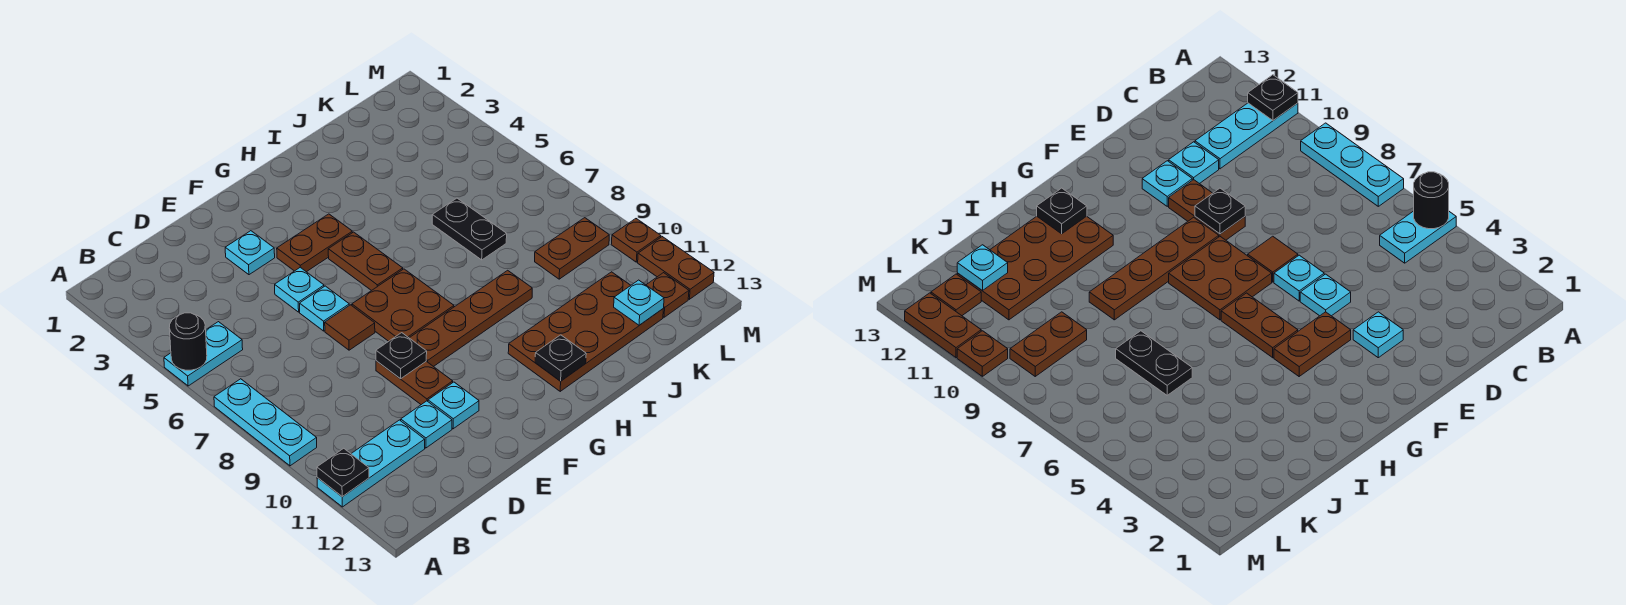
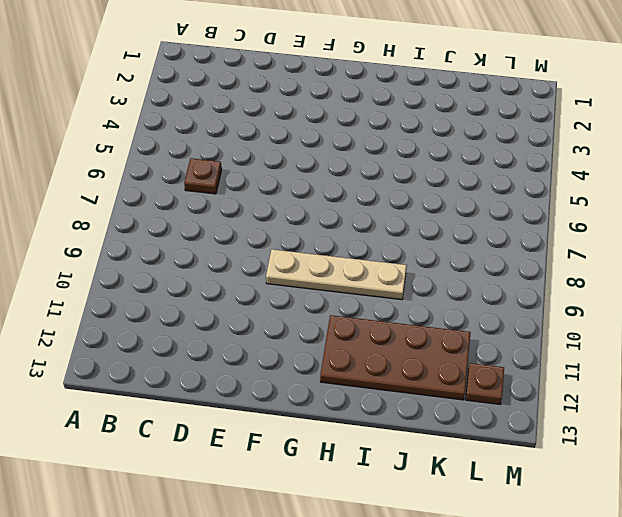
brown plate C6 level 1 -> brown plate M10 level 1
tan plate F9:I9 level 1 -> brown plate F9:I9 level 1
none -> cyan plate A5:B5 level 1
none -> cyan plate A7:A9 level 1
none -> cyan plate A11:C11 level 1

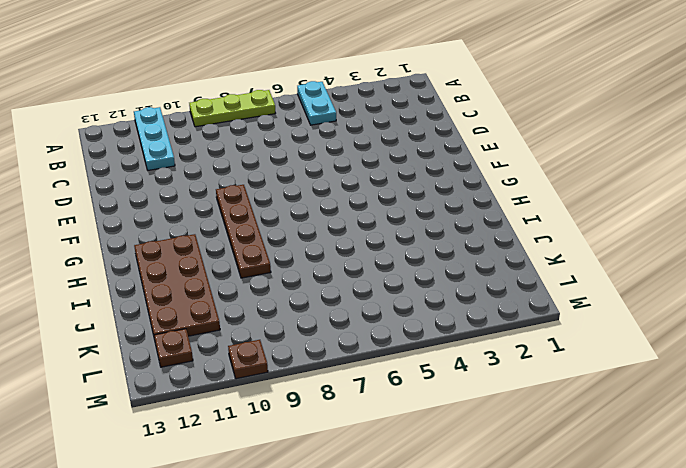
lime plate A7:A9 level 1 -> cyan plate A7:A9 level 1
none -> cyan plate D11 level 1
none -> cyan plate E3 level 1
none -> cyan plate E5 level 1

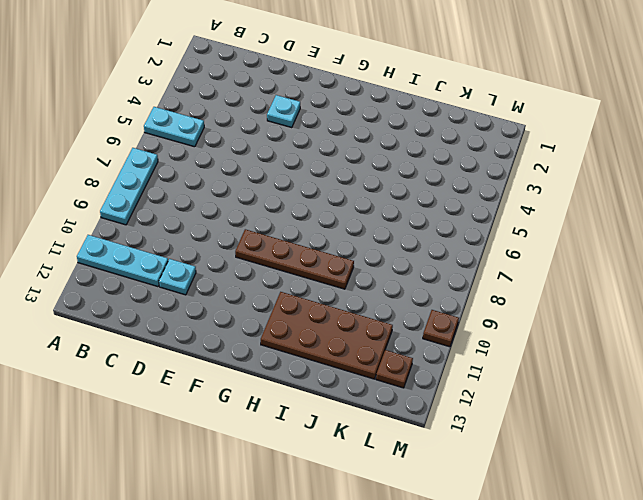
none -> cyan plate E5 level 1
none -> cyan plate E6 level 1
none -> brown tile E7 level 1

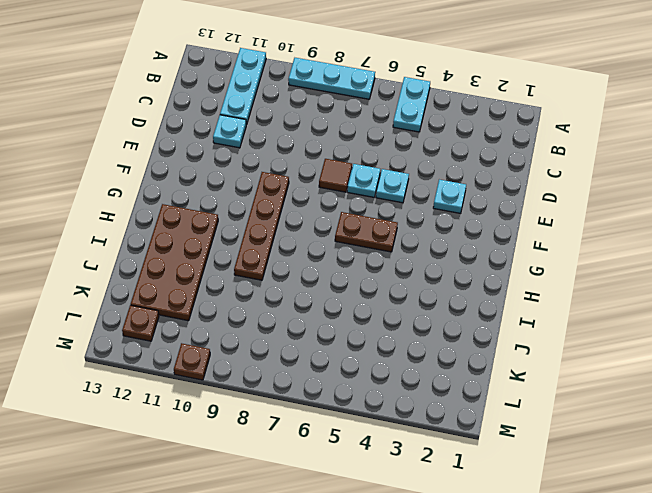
none -> brown plate E9:E10 level 1
none -> cyan plate E11 level 1
none -> brown plate F4:G4 level 1

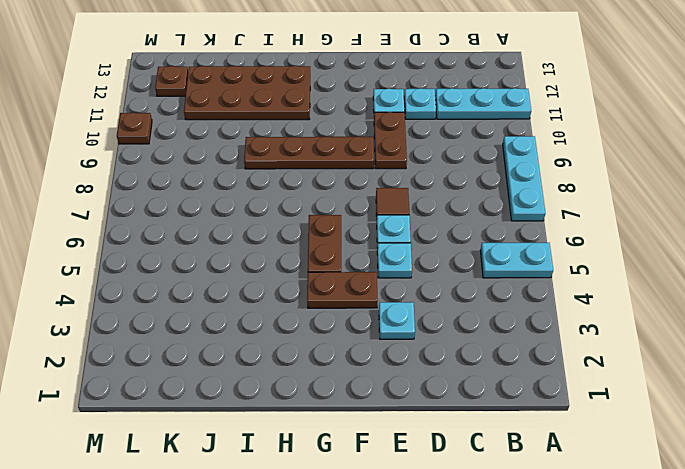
none -> brown plate F7:G8 level 1
none -> black plate J6:J7 level 1
none -> brown plate K9:L9 level 1

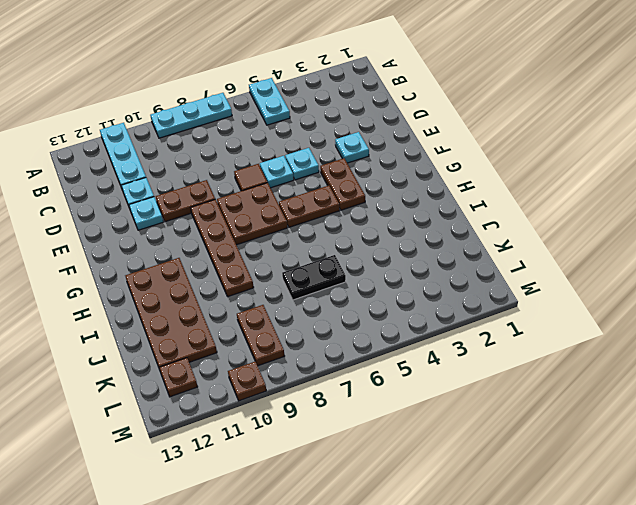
none -> brown plate M11:M12 level 1
none -> black round brick A5 level 2
none -> black plate A11 level 2

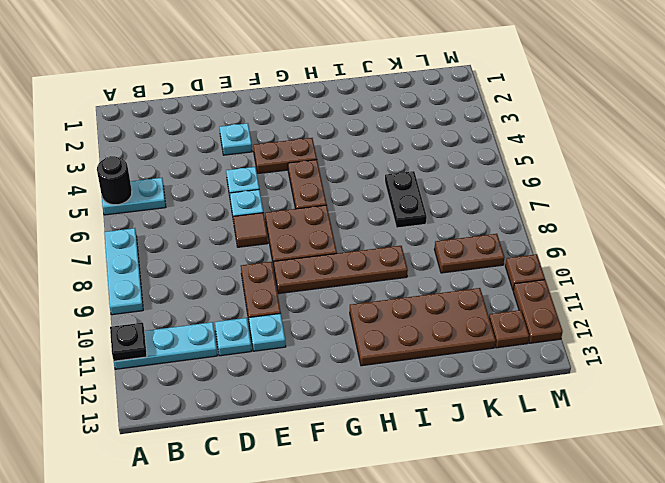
none -> black plate E9 level 2
none -> black plate H12 level 2
none -> cyan plate K12 level 2

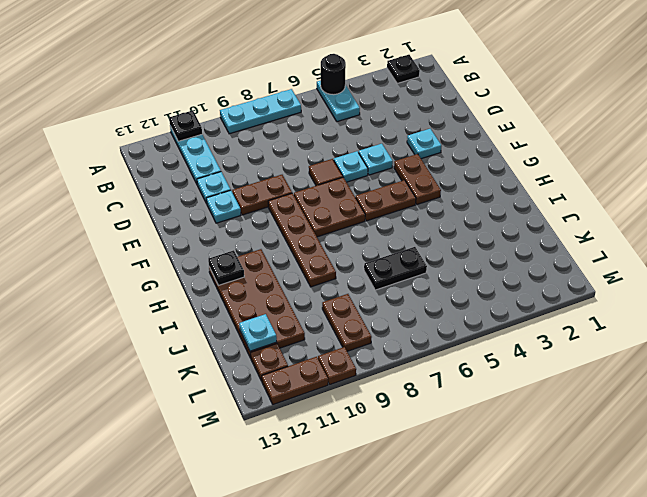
black plate A2 level 1 -> black plate E9 level 2

